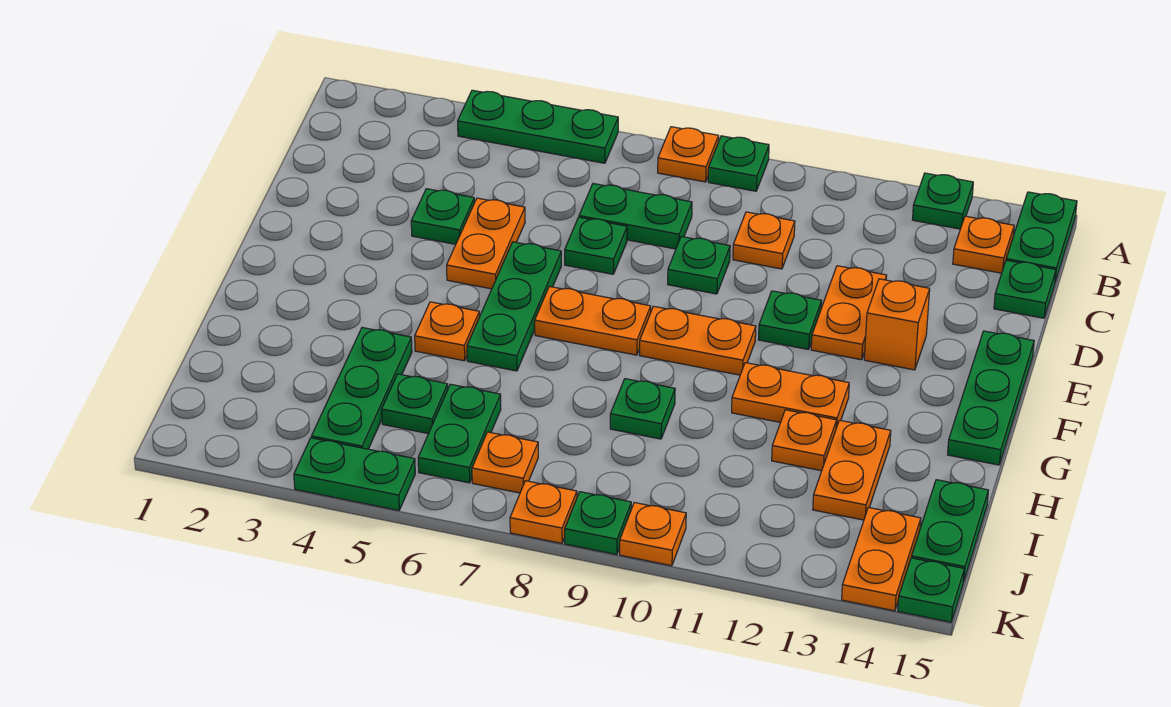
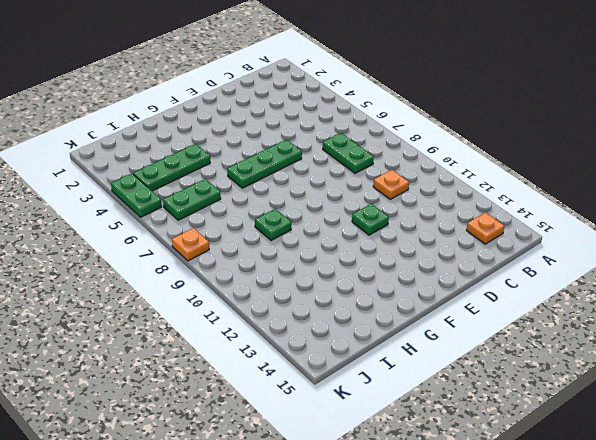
none -> green plate A4:A6 level 1
none -> orange plate A8 level 1
none -> green plate A9 level 1
none -> green plate A13 level 1

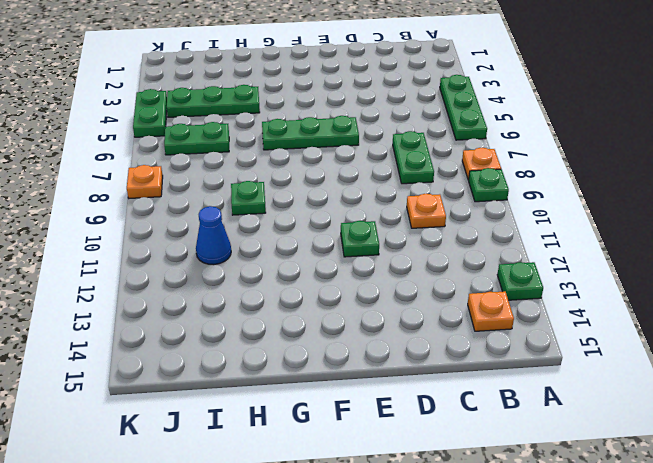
blue cone I11 level 1 -> none
none -> green plate A15:B15 level 1
none -> green plate C15 level 1
none -> green plate D4 level 1
none -> orange plate D5:E5 level 1

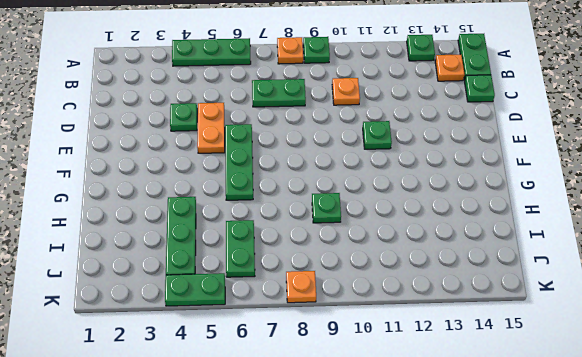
none -> green plate D7 level 1
none -> green plate D9 level 1
none -> orange plate D12:E12 level 1
none -> orange brick E13 level 1

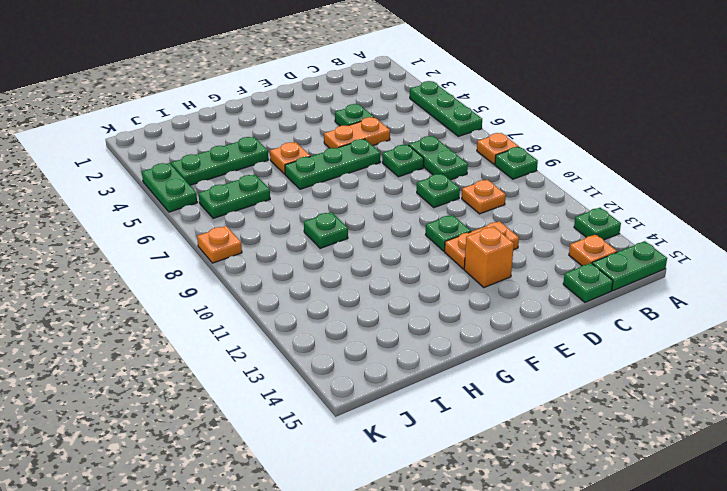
none -> green plate E15:G15 level 1
none -> orange plate F7:F8 level 1
none -> orange plate F9:F10 level 1
none -> orange plate G11:G12 level 1

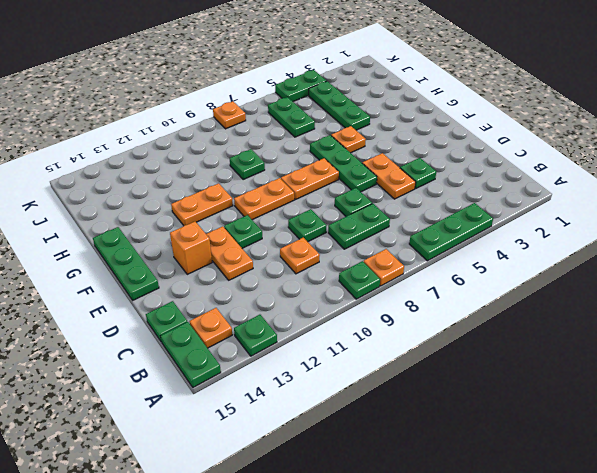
none -> orange plate H12 level 1
none -> orange plate H13:I13 level 1
none -> green plate I5 level 1
none -> green plate I15:J15 level 1

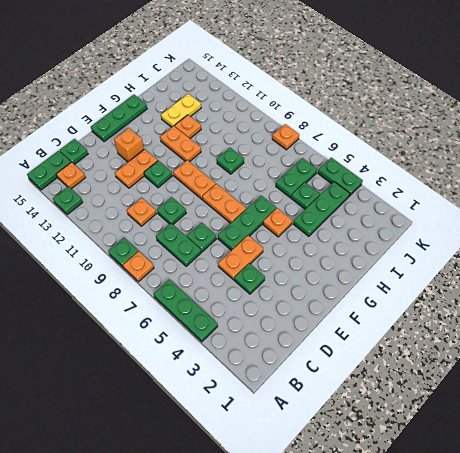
yellow plate H13:I13 level 1 -> orange plate H13:I13 level 1
none -> green plate I15:J15 level 1
none -> orange plate J7 level 1
none -> orange plate J14:K14 level 1
none -> green plate K9 level 1

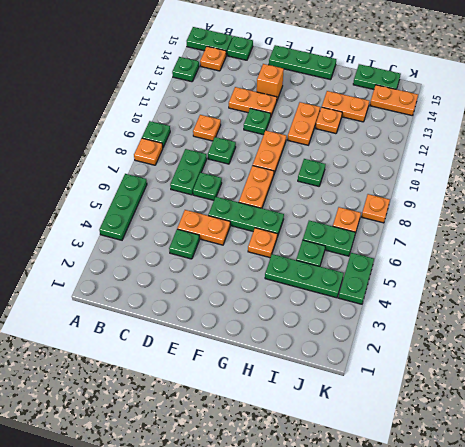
none -> green plate K9 level 1
none -> orange plate K10 level 1
none -> green plate K15 level 1

